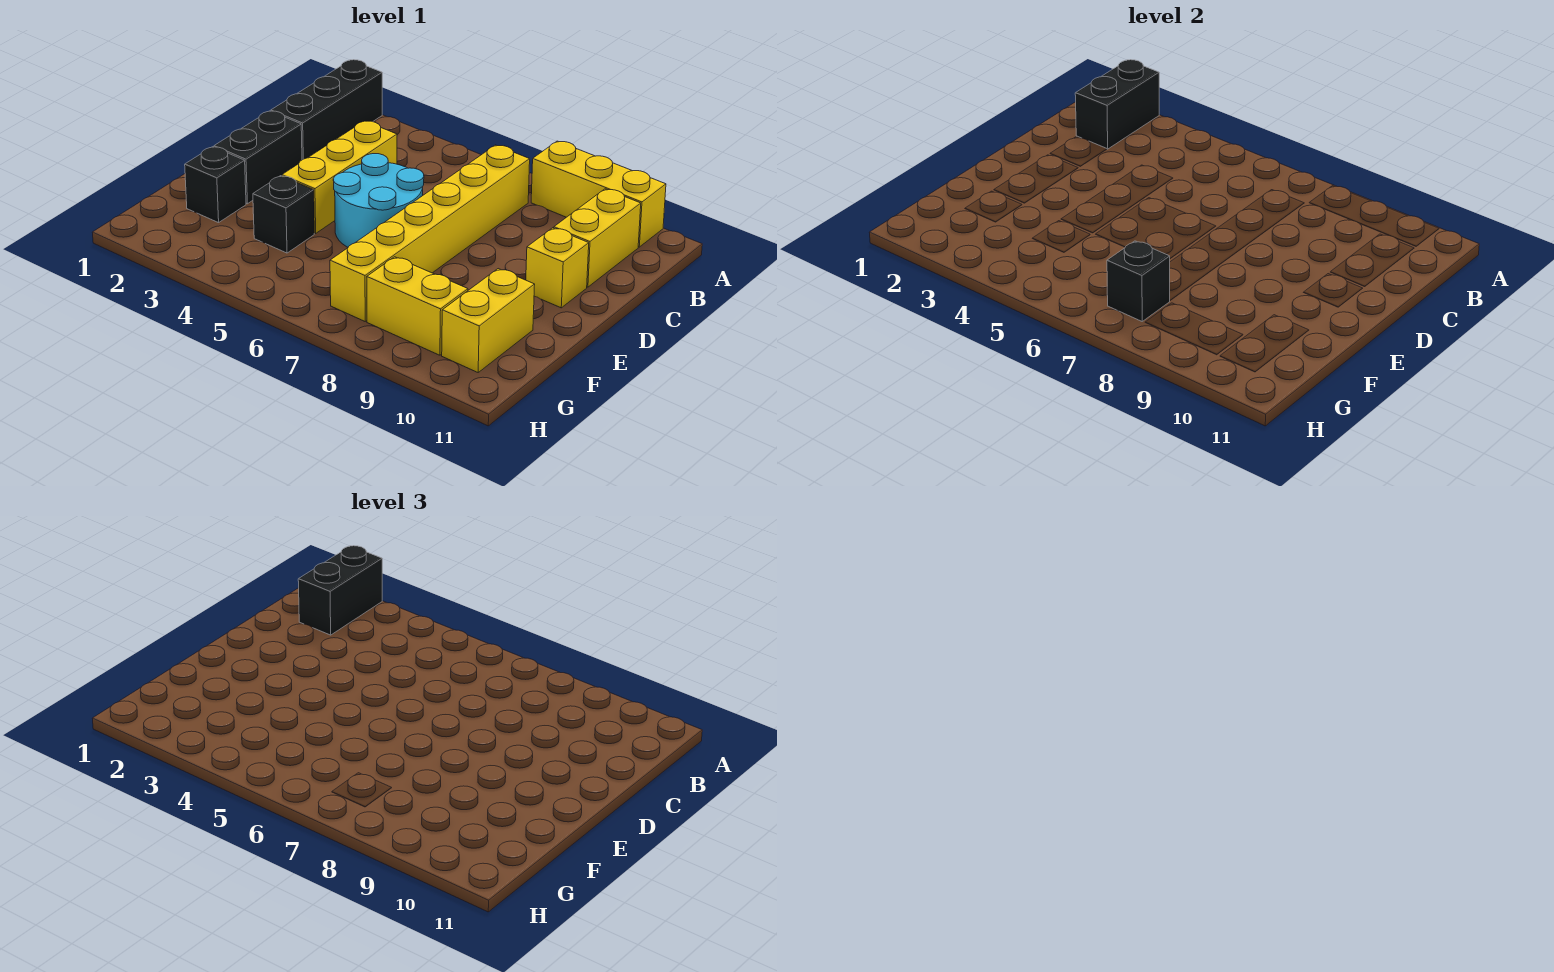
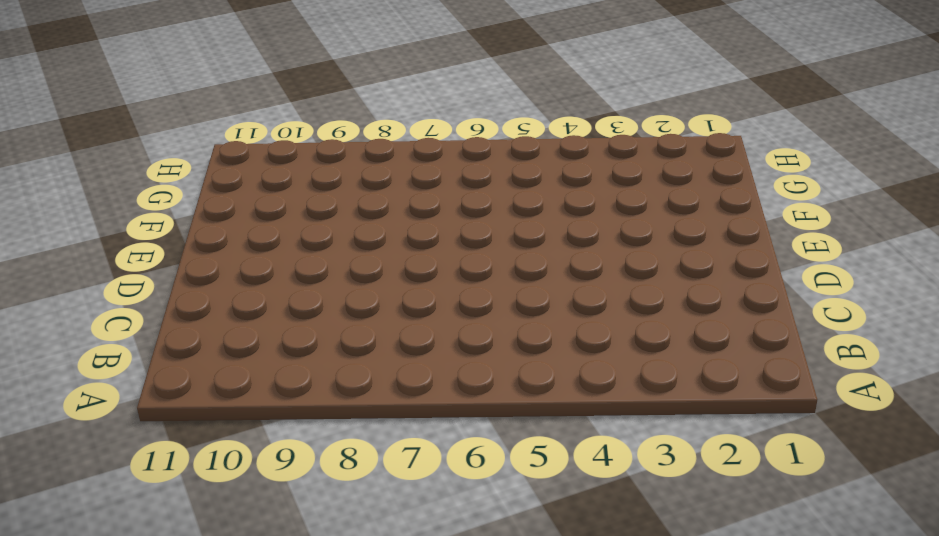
none -> black brick A2:C2 level 1
none -> yellow brick A8:A10 level 1
none -> yellow brick B7:G7 level 1

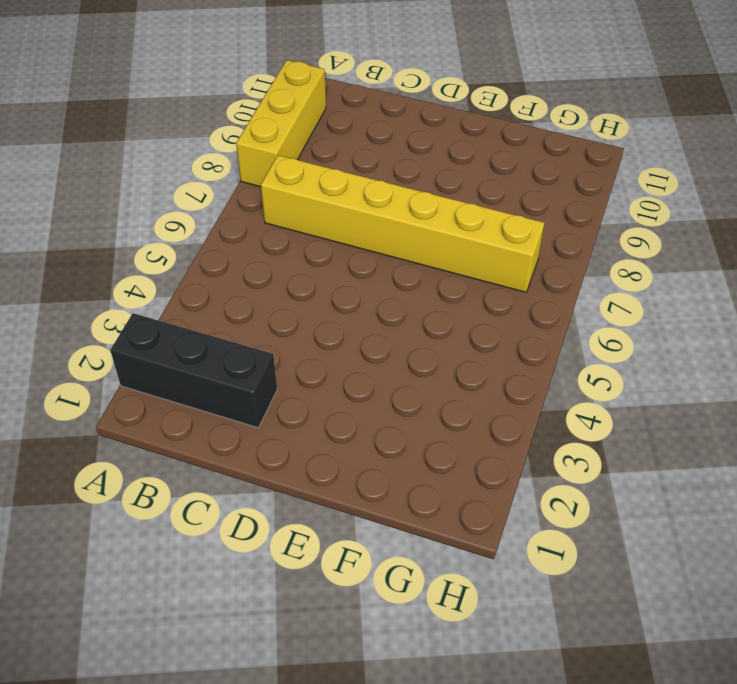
none -> yellow brick B10:C10 level 1
none -> yellow brick C4:E4 level 1
none -> black brick D2:E2 level 1

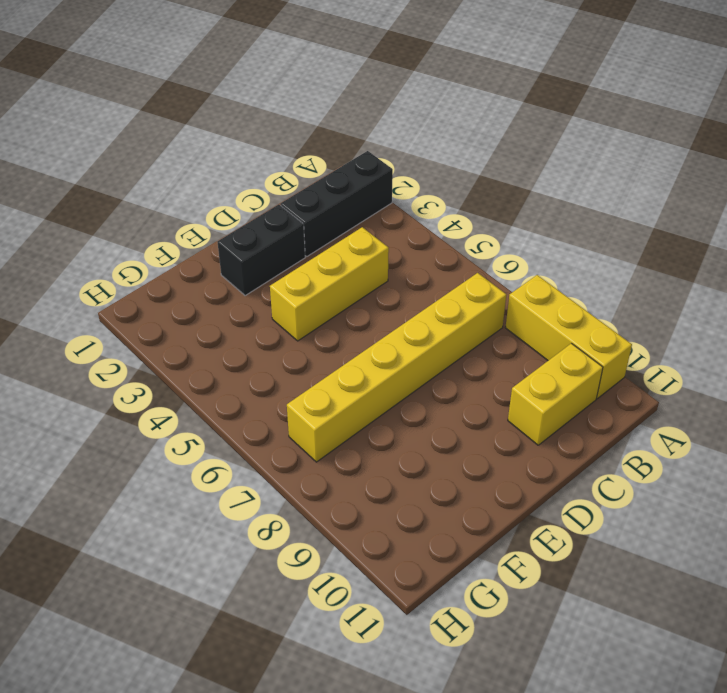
none -> cyan round brick D5:E6 level 1
none -> yellow brick D10 level 1
none -> black brick F2 level 1

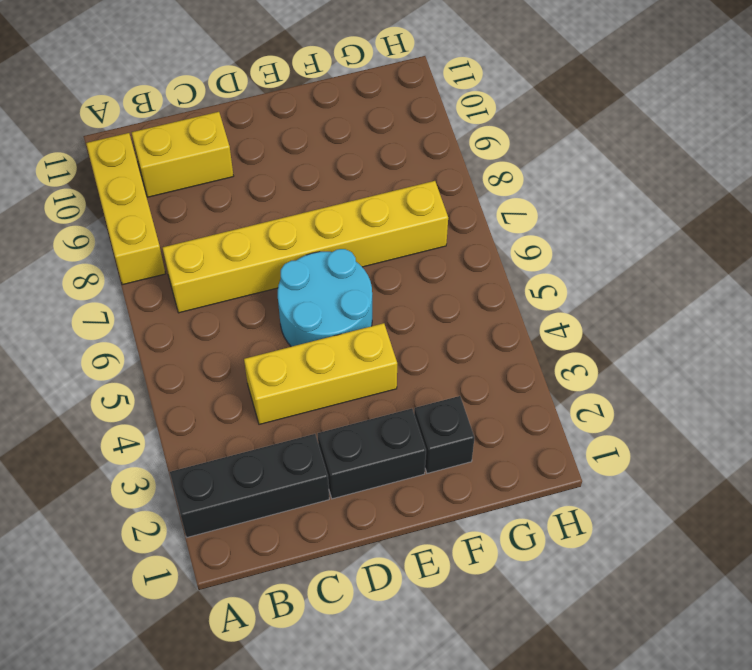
none -> yellow brick D10 level 1
none -> black brick F4 level 1
none -> yellow brick F10:G10 level 1

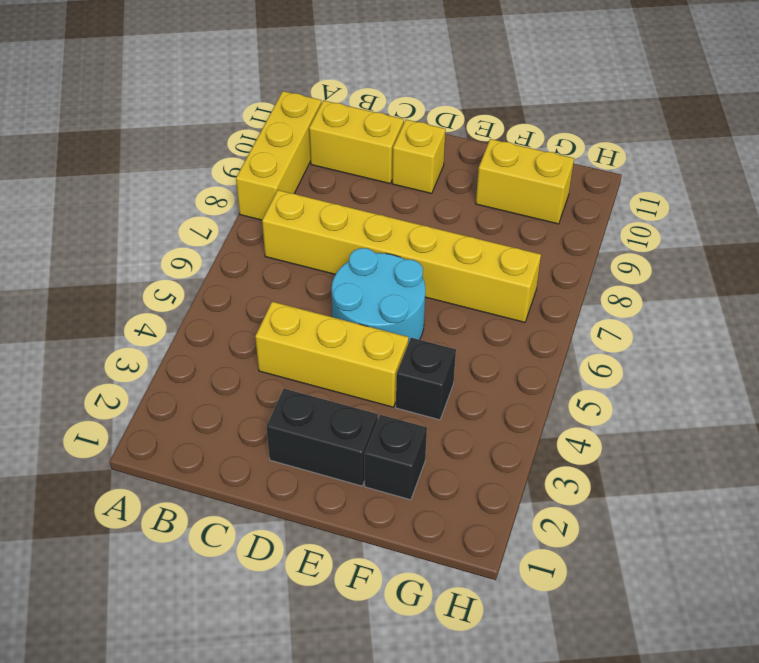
none -> black brick A2:C2 level 1
none -> yellow brick G8:G9 level 1
none -> black brick A2:B2 level 2

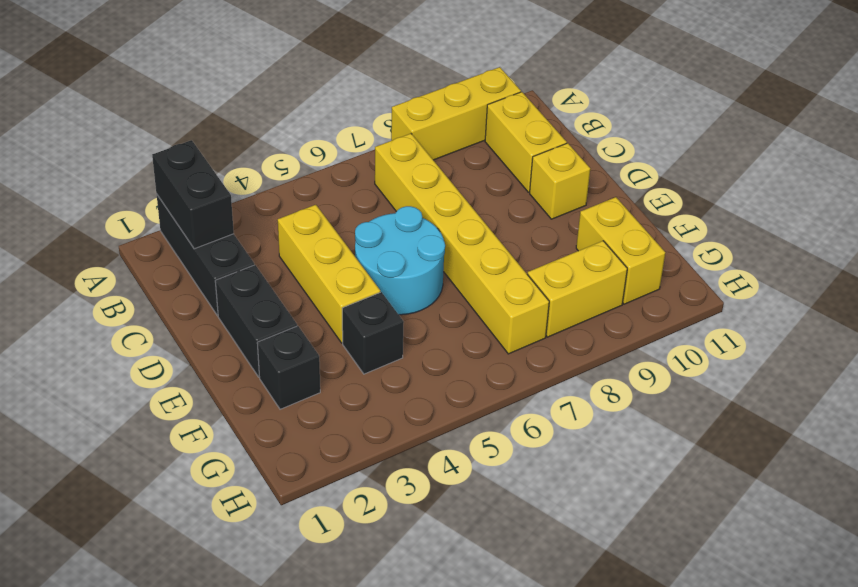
none -> black brick G7 level 2
none -> black brick A2:B2 level 3

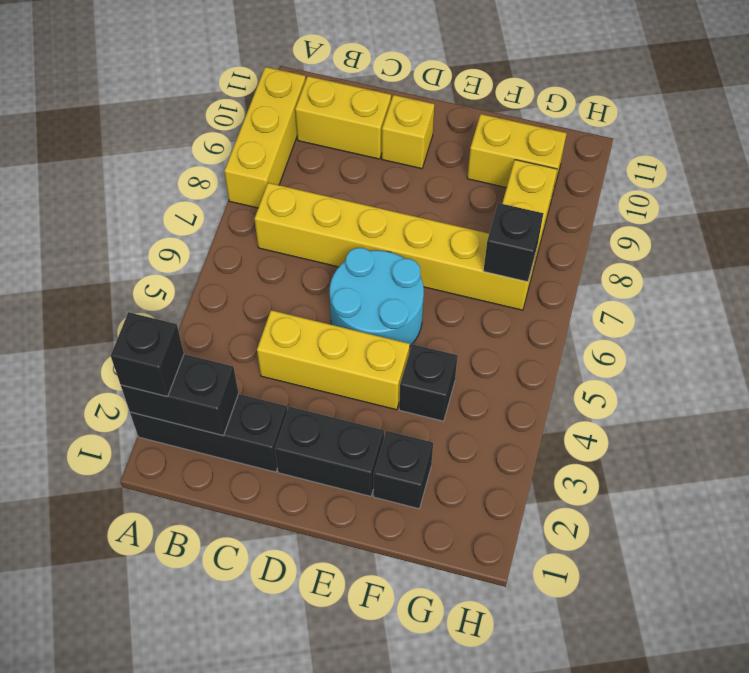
black brick A2 level 3 -> black brick A2:B2 level 3

